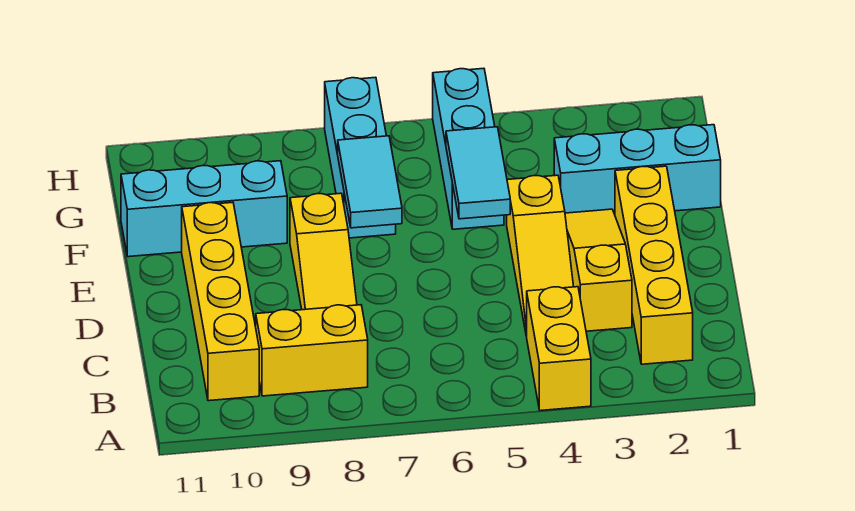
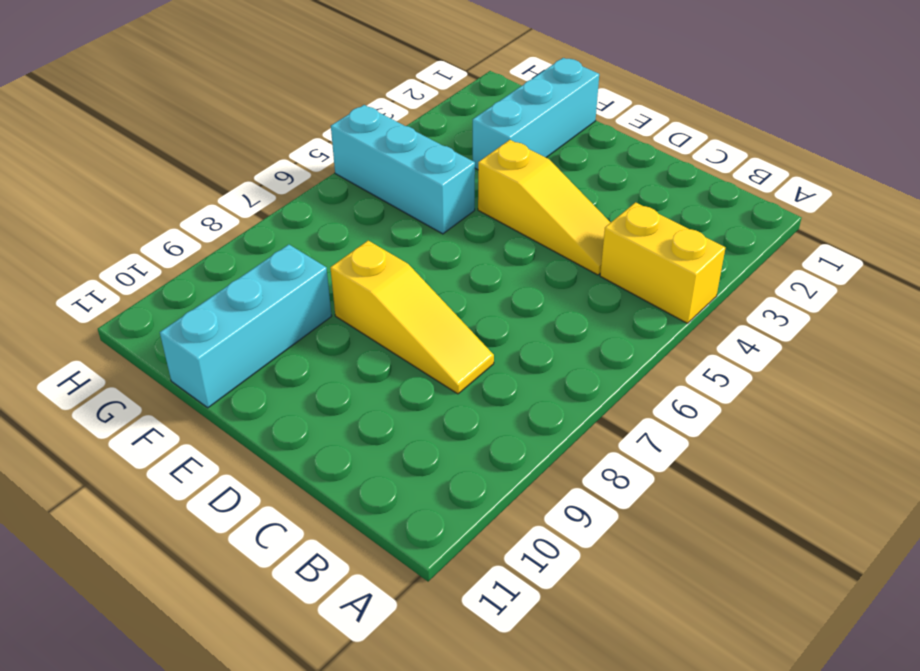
none -> yellow brick B2:E2 level 1
none -> yellow brick B8:B9 level 1
none -> yellow brick B10:E10 level 1

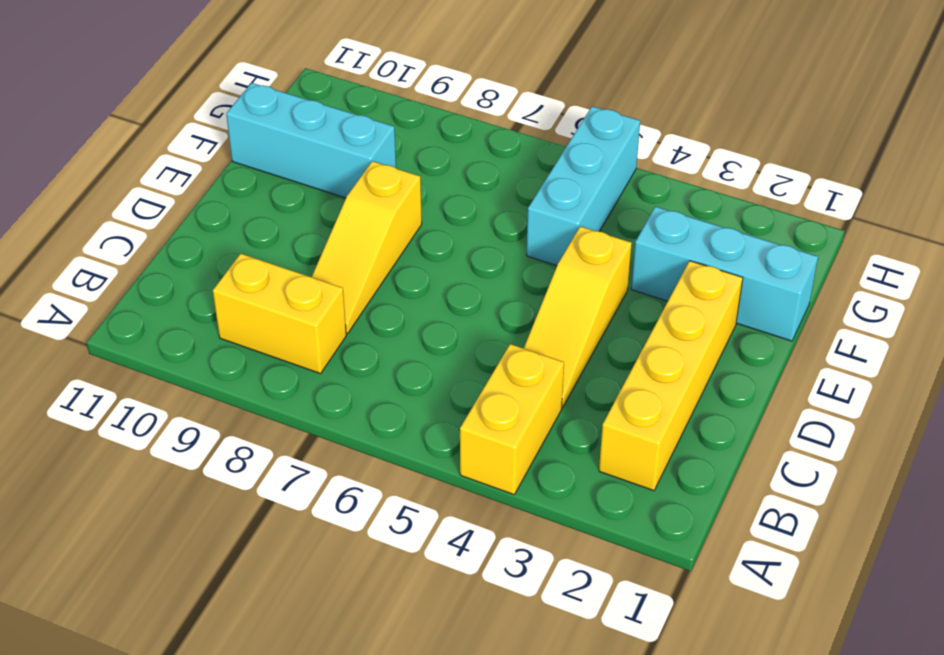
none -> yellow brick B10:E10 level 1
none -> yellow slope C3:E3 level 1 top C
none -> cyan brick F7:H7 level 1

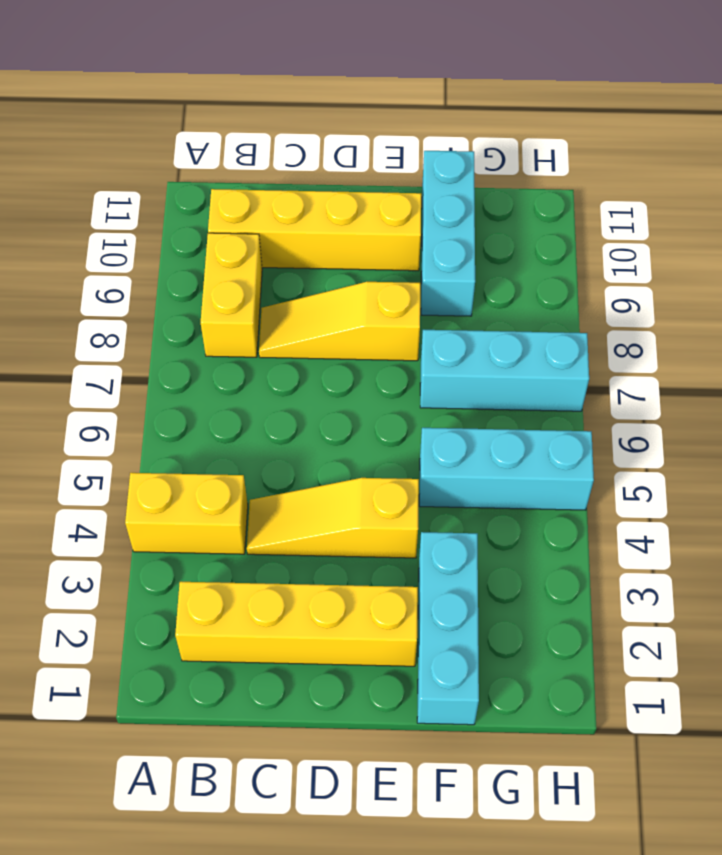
none -> yellow slope C3:E3 level 1 top C
none -> cyan tile E5:F5 level 2
none -> cyan tile E7:F7 level 2

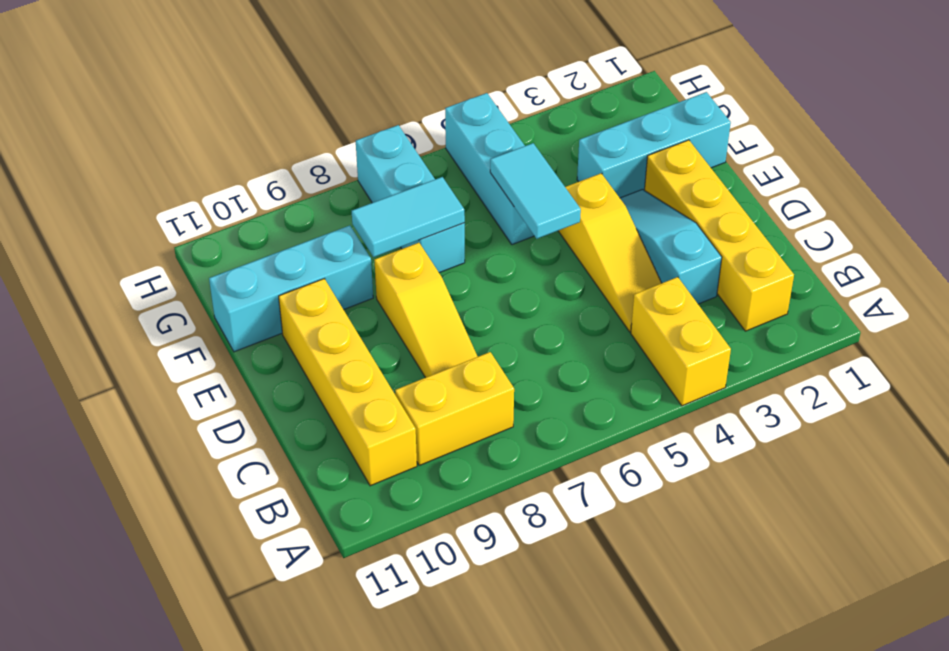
cyan slope C3:E3 level 1 top C -> yellow slope C3:E3 level 1 top C
cyan tile F7:F8 level 2 -> cyan tile E7:F7 level 2

